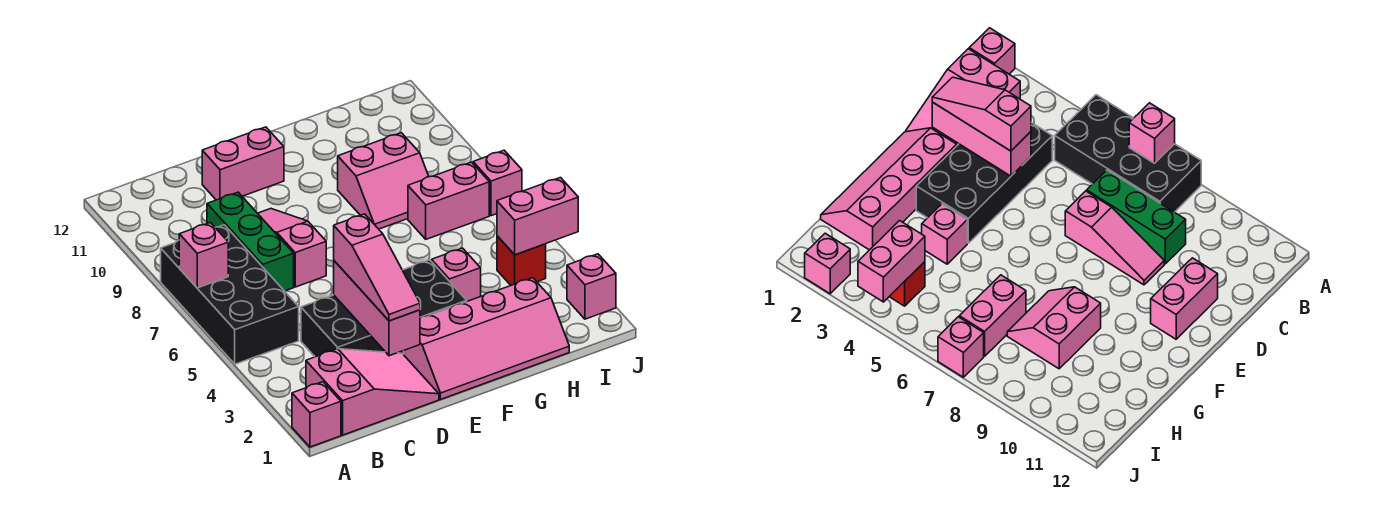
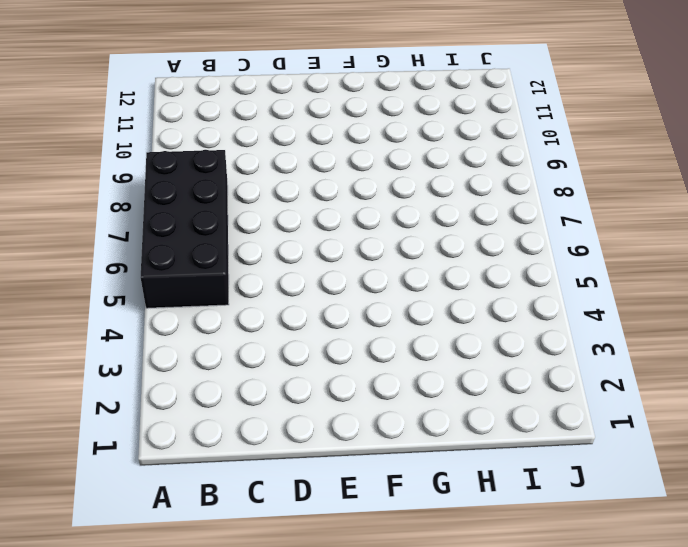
none -> pink brick A1 level 1
none -> pink slope B1:D2 level 1 top B
none -> black brick C3:F4 level 1

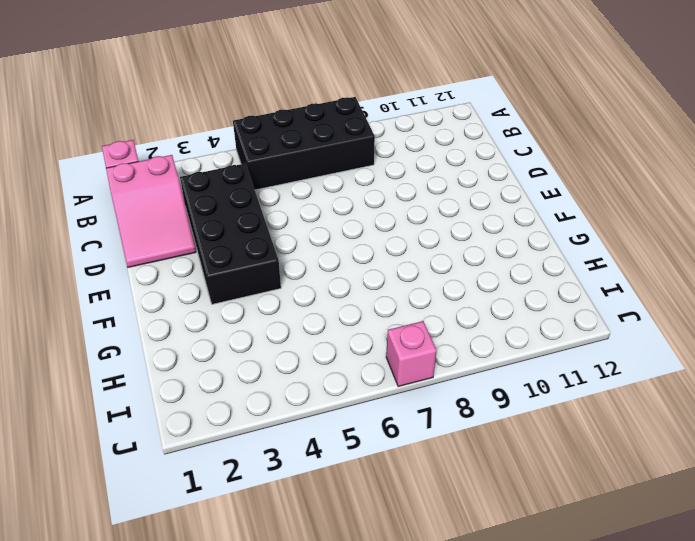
none -> green brick C7:C9 level 1
none -> pink slope D7:D9 level 1 top 7
none -> pink brick D11:E11 level 1

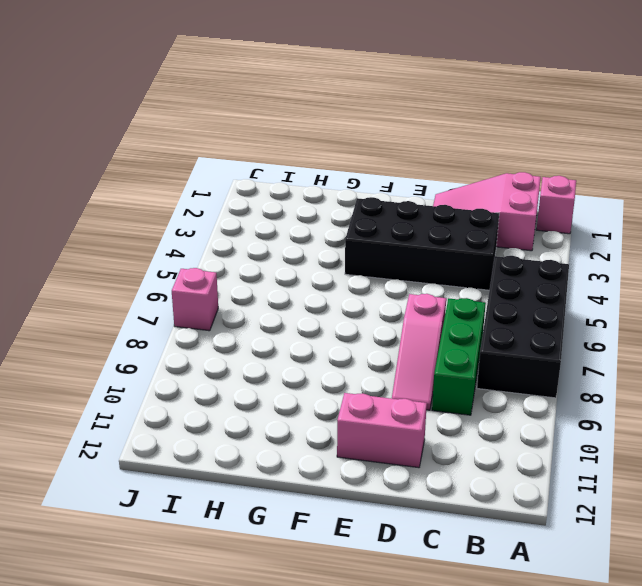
none -> pink slope E1:H2 level 1 top 2
none -> pink brick G4 level 1
none -> pink slope G8:H9 level 1 top 9

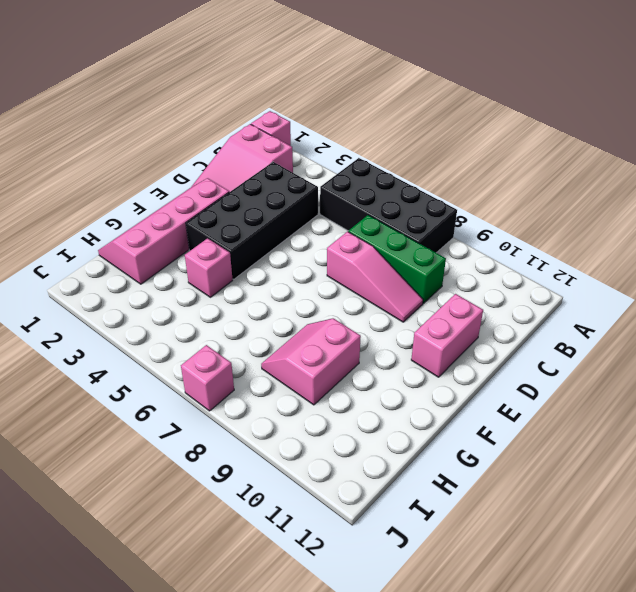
none -> pink brick H7:I7 level 1
none -> red brick I4 level 1
none -> pink brick J2 level 1

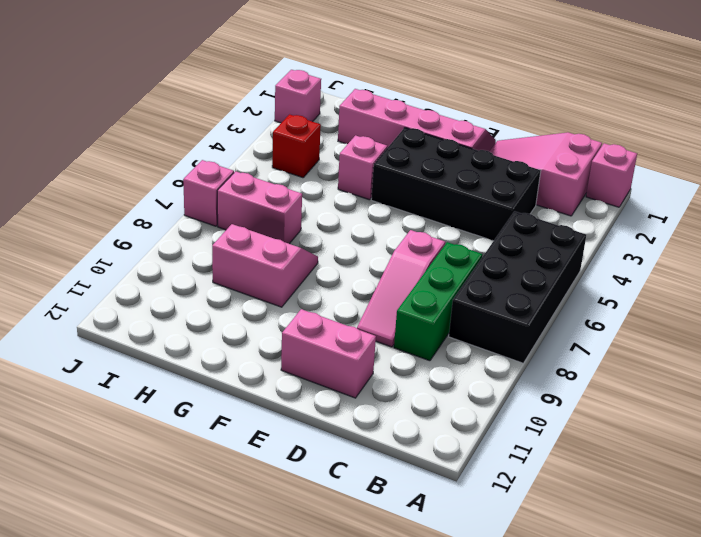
none -> pink brick A7 level 2
none -> pink brick D2:D4 level 2
none -> pink brick I4:J4 level 2

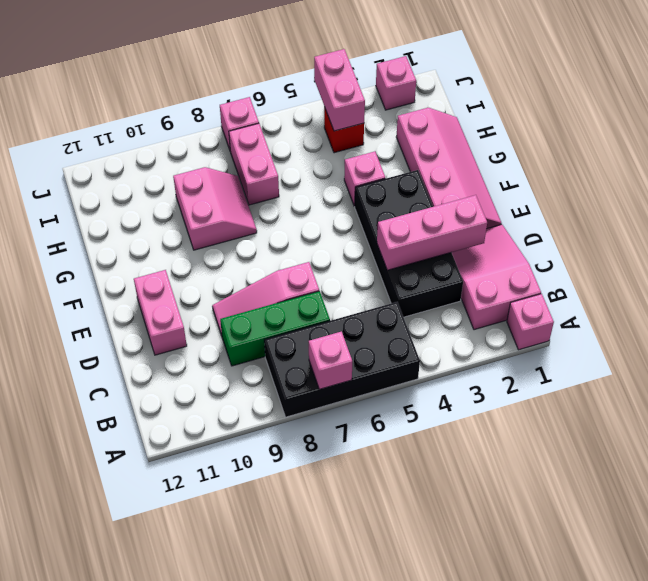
none -> pink slope D2:D4 level 3 top 4

